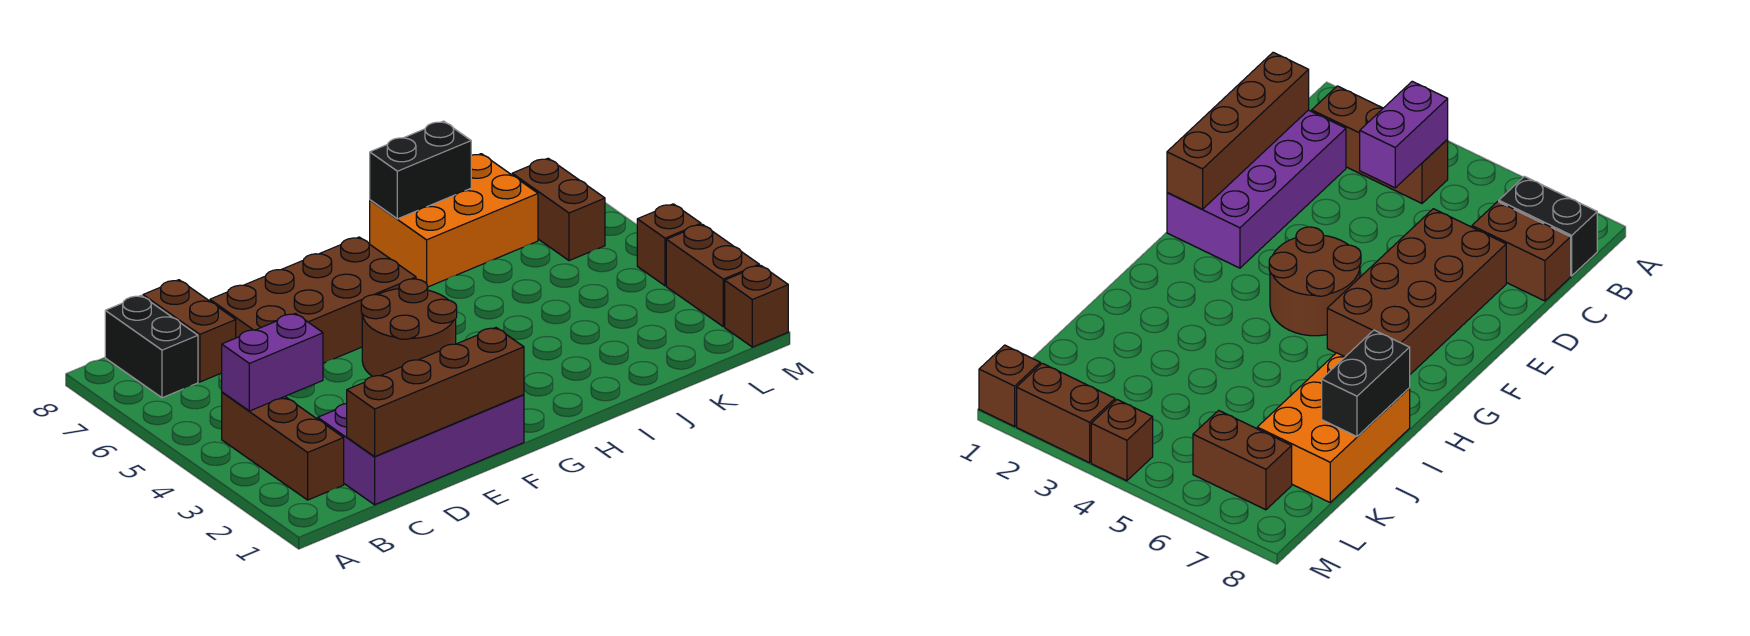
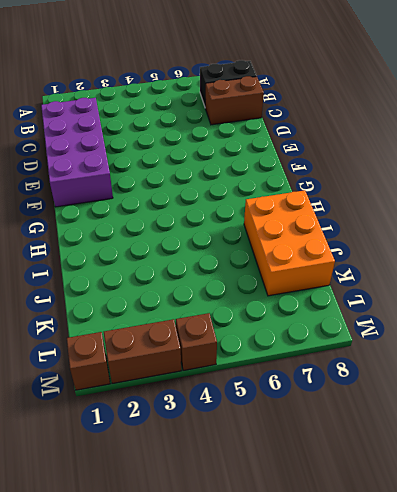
none -> brown brick B2:B4 level 1
none -> brown brick D6:G7 level 1
none -> brown round brick F4:G5 level 1

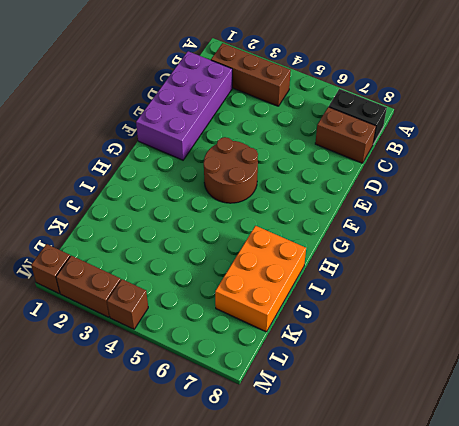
none -> brown brick D6:G7 level 1
none -> brown brick L6:L7 level 1
none -> purple brick B4:C4 level 2

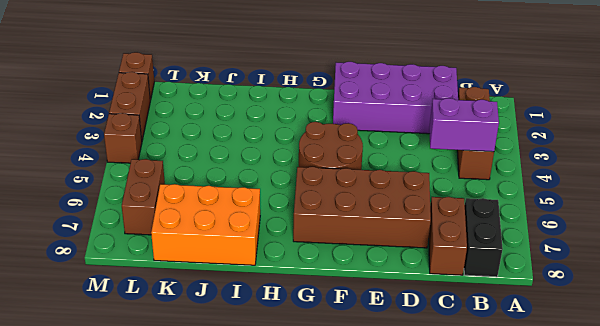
none -> brown brick C1:F1 level 2
none -> black brick I8:J8 level 2

